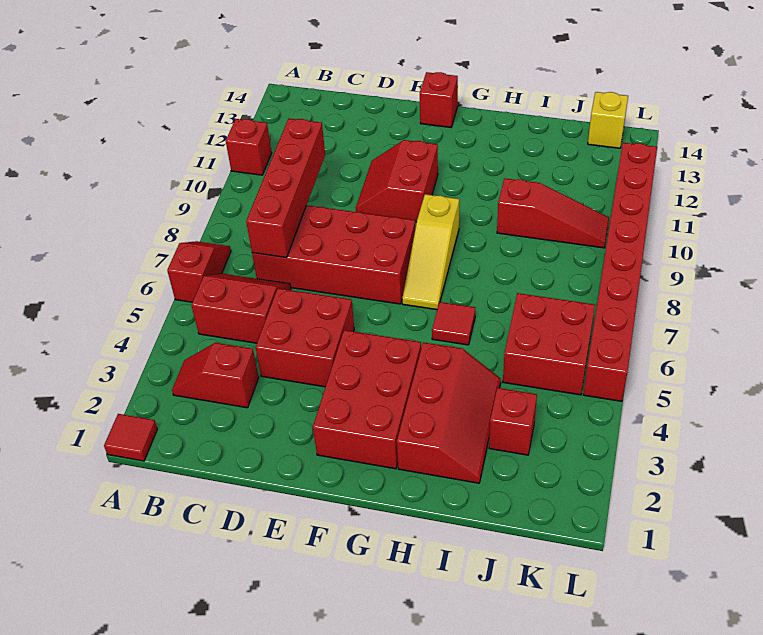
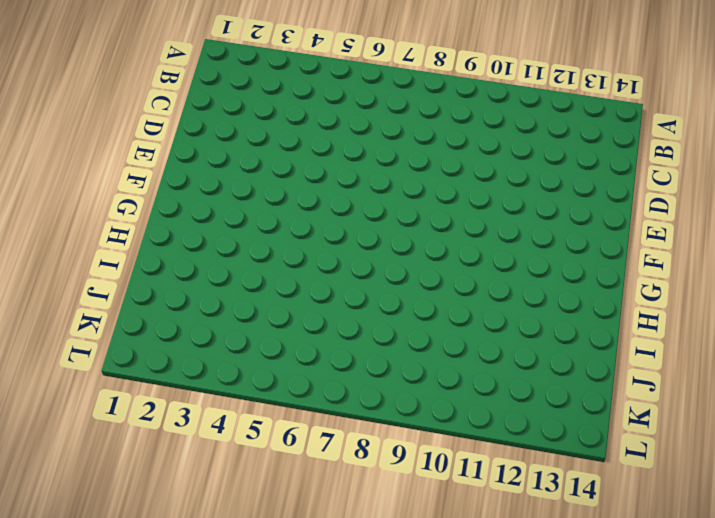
none -> red tile A1 level 1
none -> red slope A6:A7 level 1 top 6
none -> red brick A11 level 1

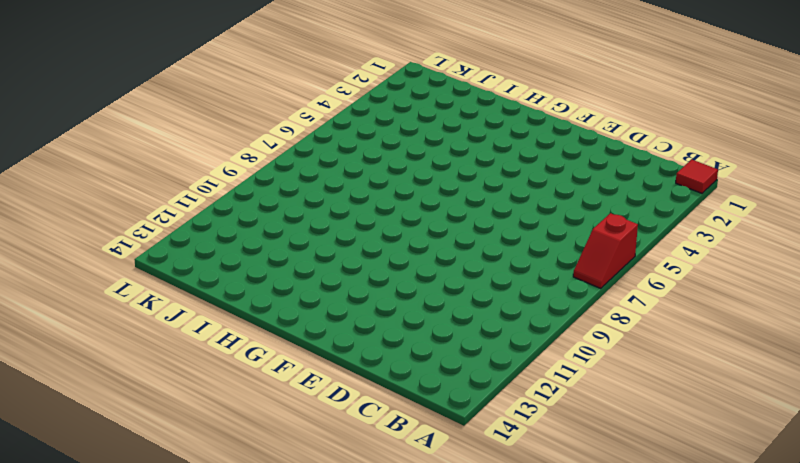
none -> red brick A11 level 1
none -> red slope B3:C3 level 1 top C
none -> red slope B5:C6 level 1 top 5

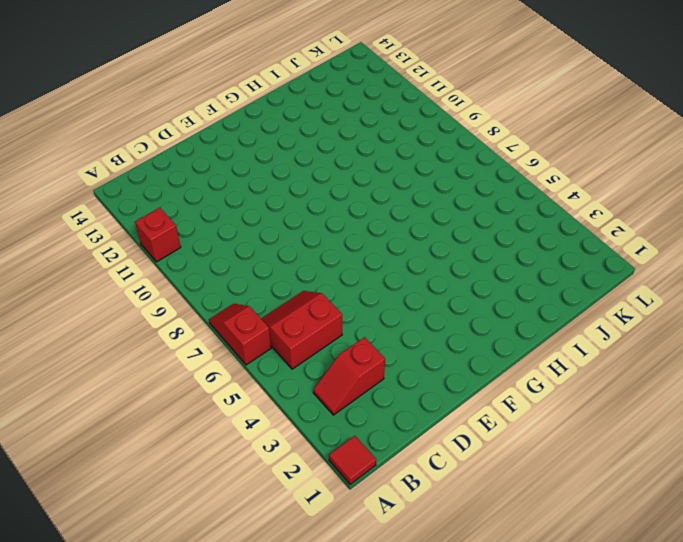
none -> red brick C7:F8 level 1
none -> red brick D4:E5 level 1
none -> red slope E10:F11 level 1 top F

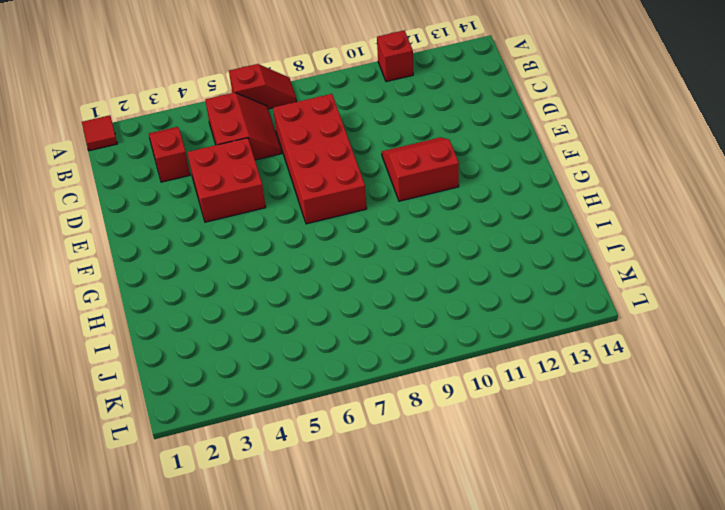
none -> red brick F2:G4 level 1
none -> red brick F14 level 1
none -> yellow slope G7:G9 level 1 top 9

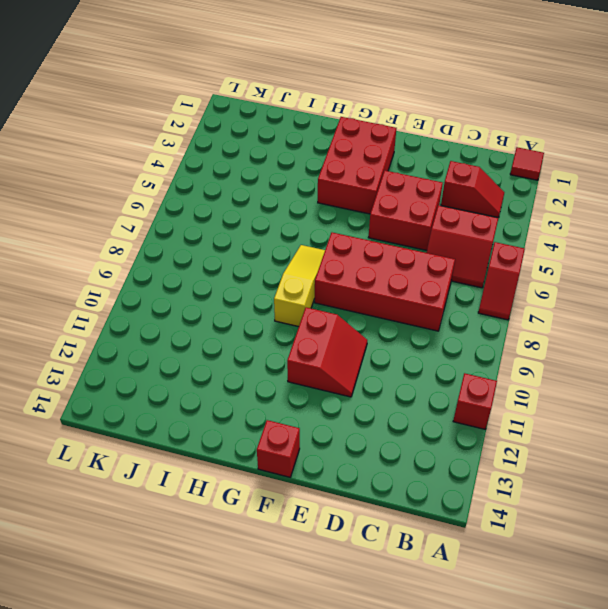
none -> red slope H2:I4 level 1 top H
none -> red tile H6 level 1
none -> red slope I10:K10 level 1 top I

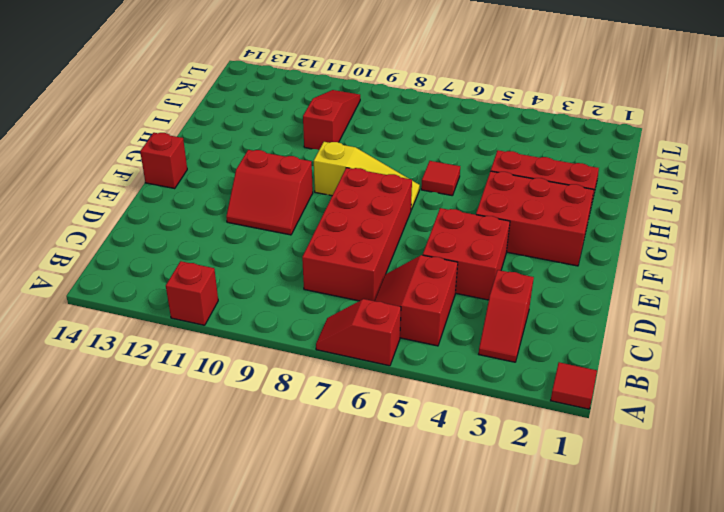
none -> red brick J3 level 1
none -> red brick J5:K6 level 1
none -> yellow brick K14 level 1

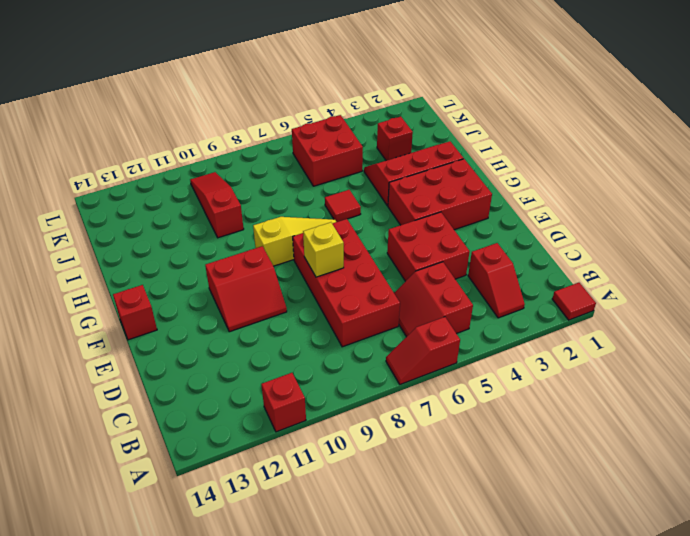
yellow brick E8 level 2 -> yellow brick K14 level 1
none -> red brick L5:L12 level 1
none -> red brick C7:C10 level 2

